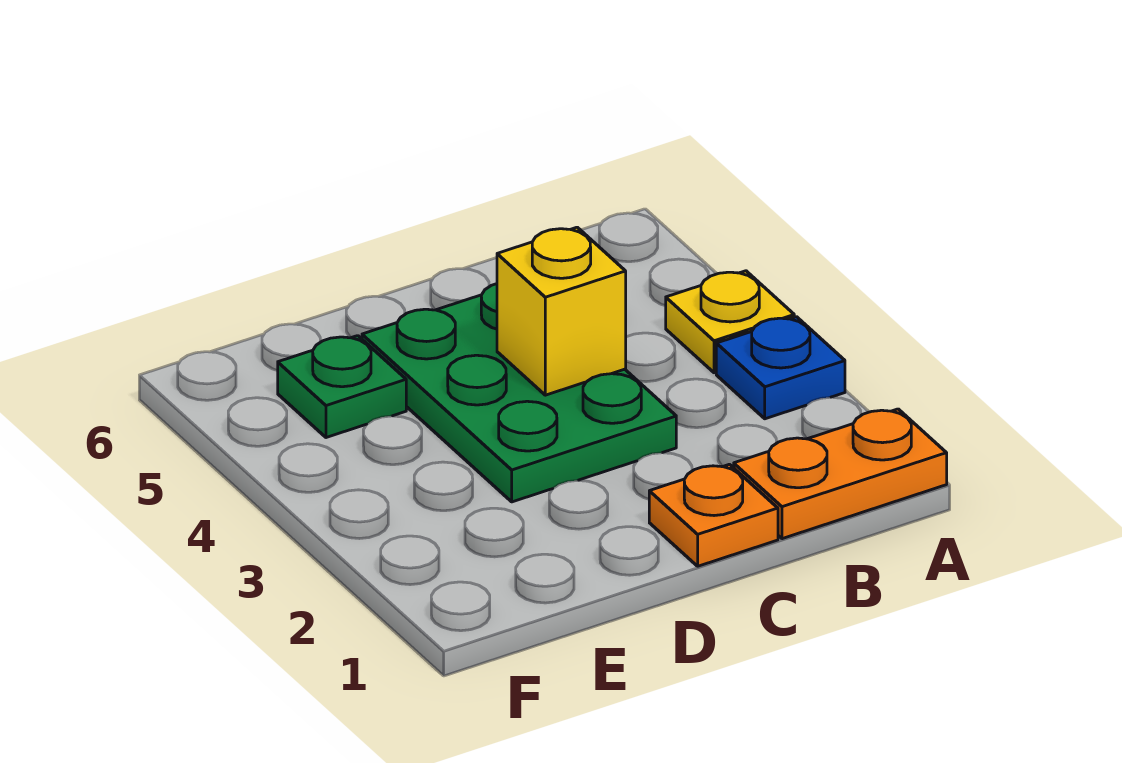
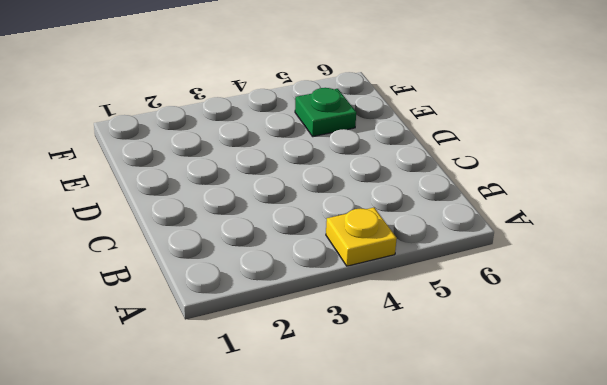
none -> orange plate A1:B1 level 1
none -> blue plate A3 level 1

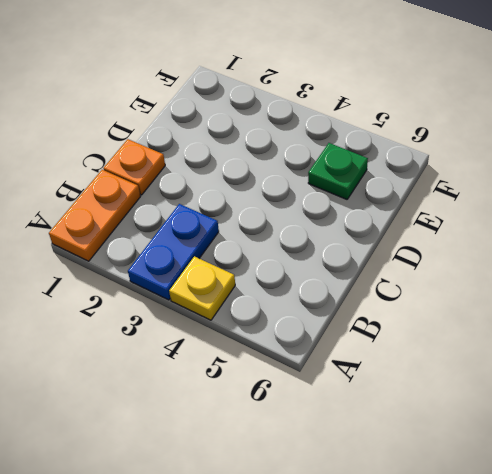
blue plate A3:B3 level 1 -> blue plate A3 level 1
none -> green plate C3:D5 level 1
none -> yellow brick C4 level 2

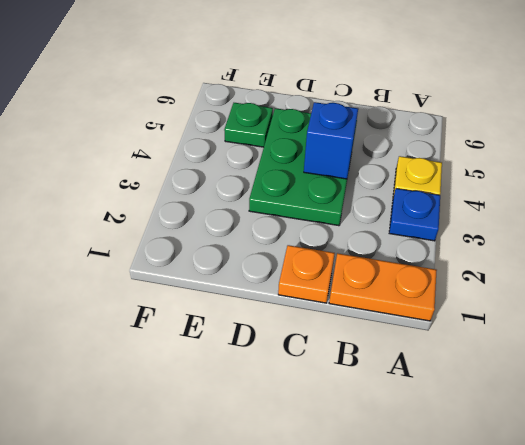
blue brick C4 level 2 -> yellow brick C4 level 2

